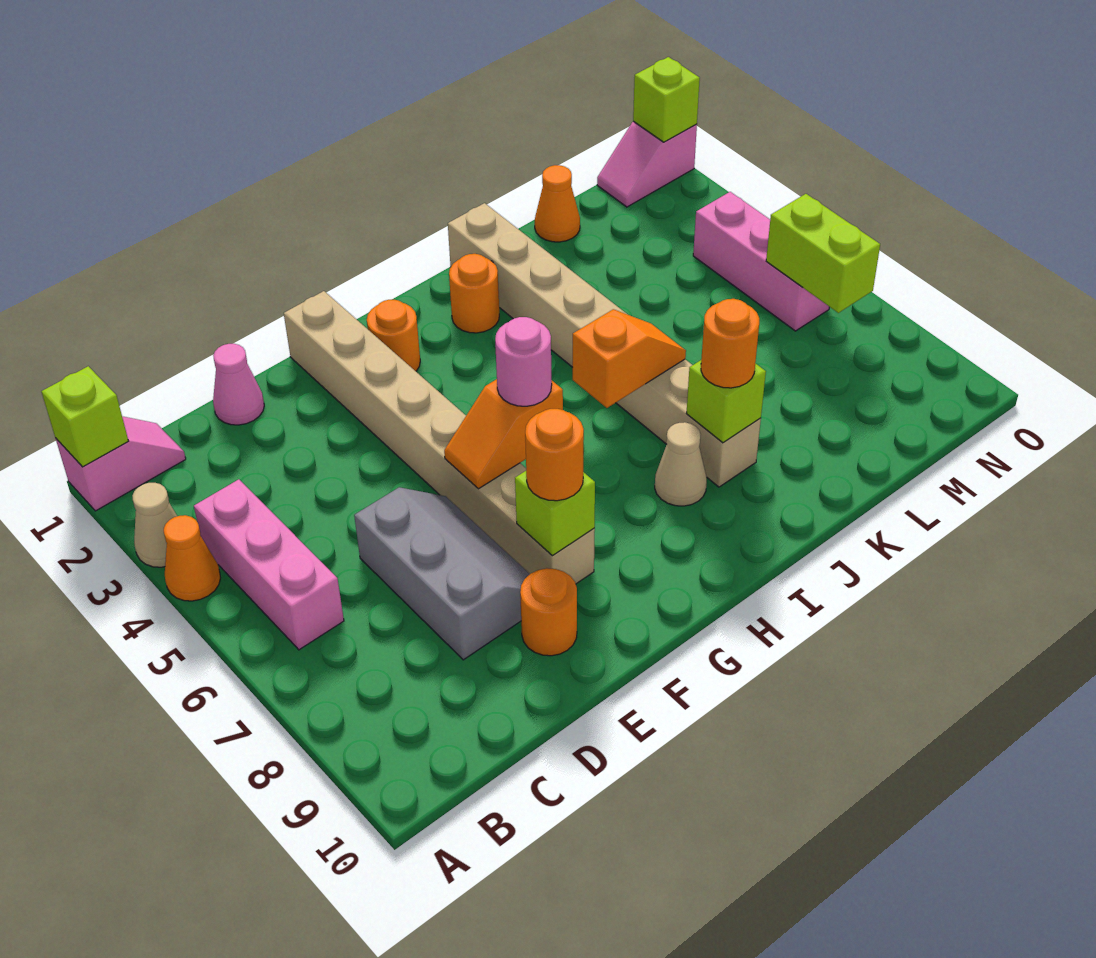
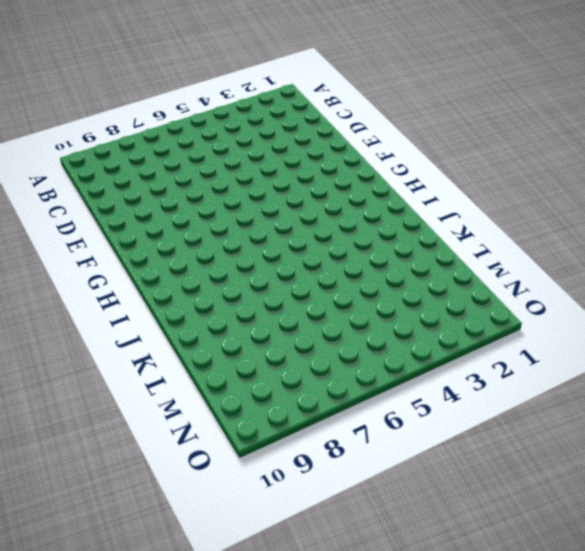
none -> pink slope A1:B1 level 1 top A
none -> tan cone A3 level 1
none -> orange cone A4 level 1

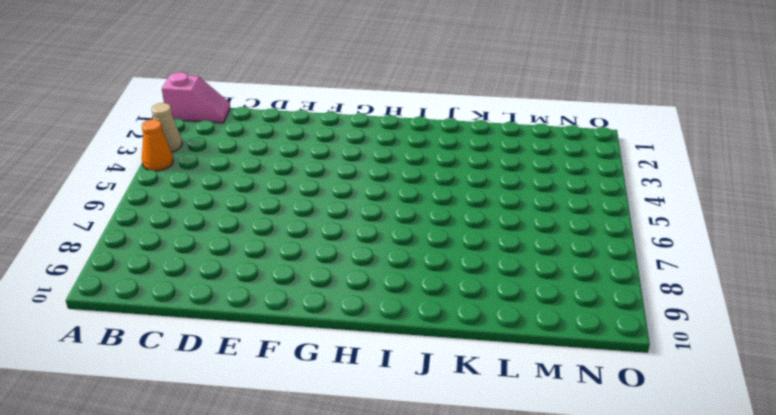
none -> pink brick B4:B6 level 1
none -> pink cone D1 level 1
none -> grey slope D6:E8 level 1 top D

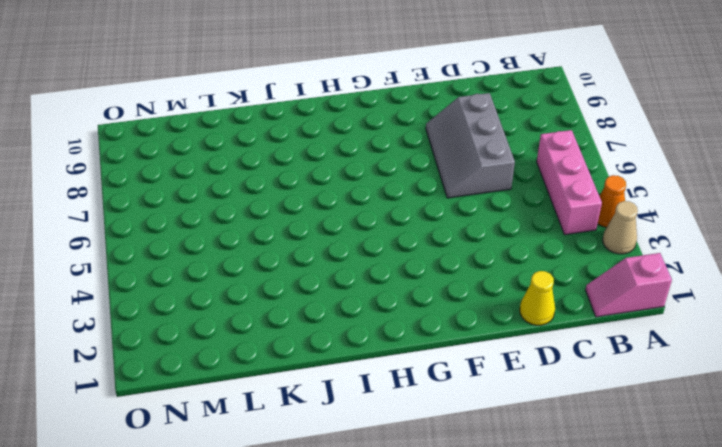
yellow cone D1 level 1 -> pink cone D1 level 1
none -> orange round brick E9 level 1
none -> tan brick F1:F8 level 1
none -> orange round brick G2 level 1

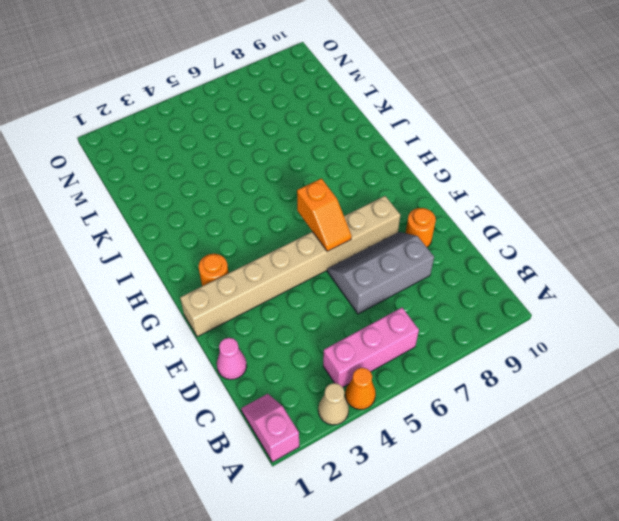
none -> orange round brick I2 level 1
none -> tan cone I8 level 1
none -> tan brick J1:J8 level 1

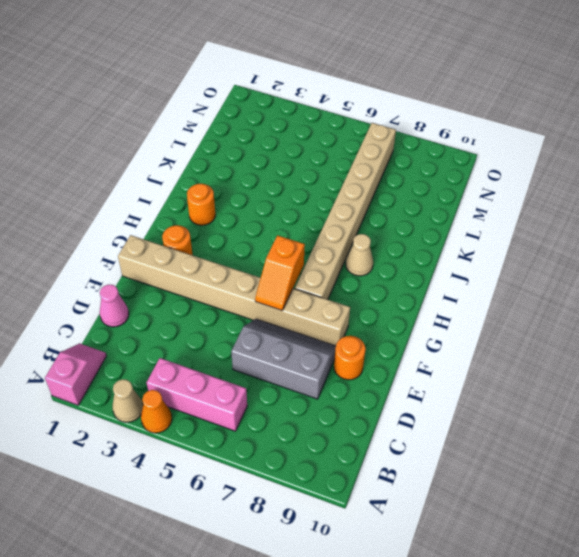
tan brick G7:N7 level 1 -> tan brick J1:J8 level 1
none -> orange cone L1 level 1
none -> pink slope N1:O1 level 1 top O
none -> pink brick N4:N6 level 1

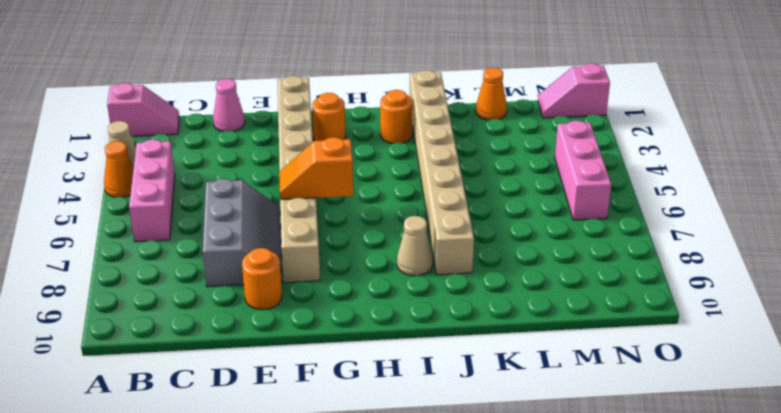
none -> lime brick A1 level 2
none -> lime brick F8 level 2
none -> orange slope I6:J6 level 2 top I

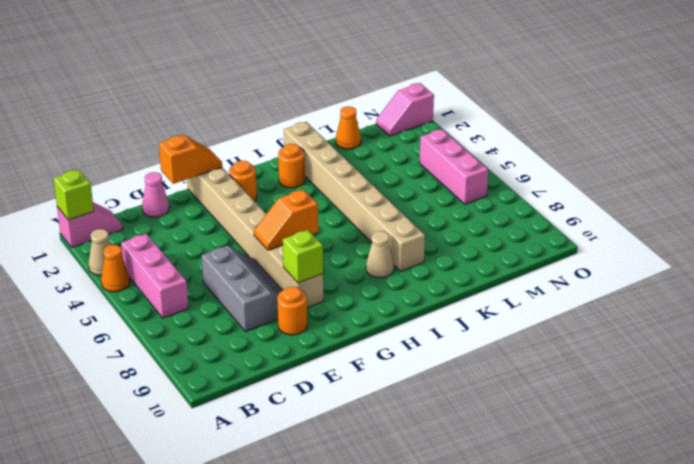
orange slope E1:F1 level 2 top E -> orange slope I6:J6 level 2 top I
none -> lime brick J8 level 2
none -> lime brick N6:N7 level 2
none -> lime brick O1 level 2

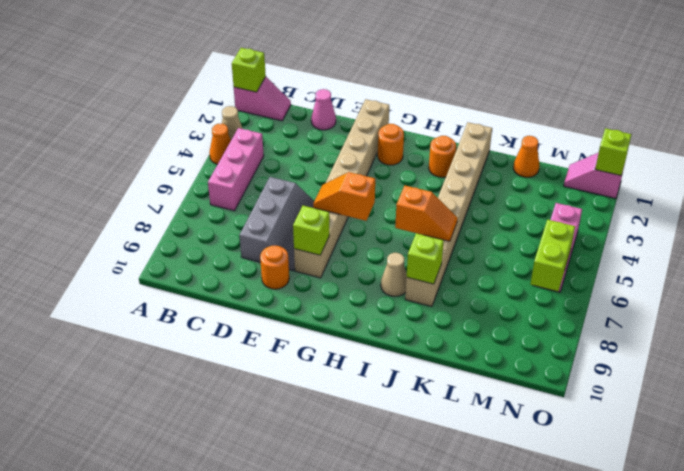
none -> orange round brick F8 level 3
none -> pink round brick G6 level 3
none -> orange round brick J8 level 3

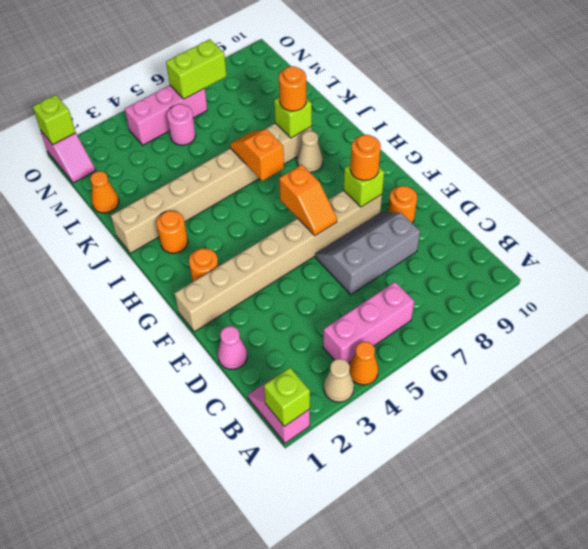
pink round brick M5 level 1 -> pink round brick G6 level 3

